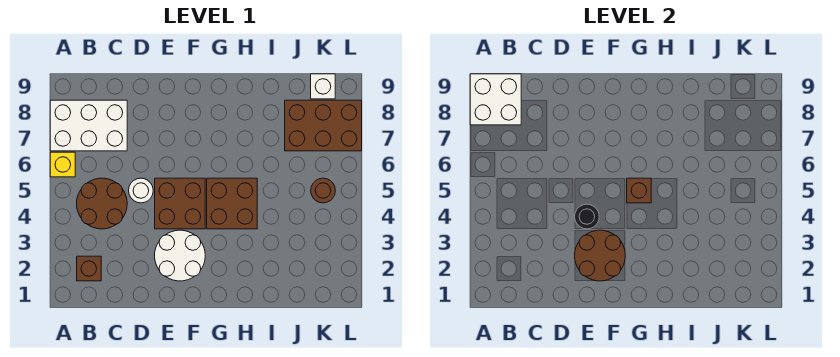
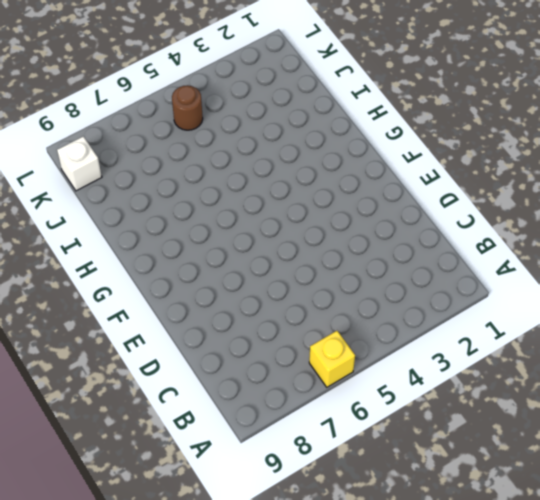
none -> white brick A7:C8 level 1
none -> brown brick B2 level 1
none -> brown round brick B4:C5 level 1

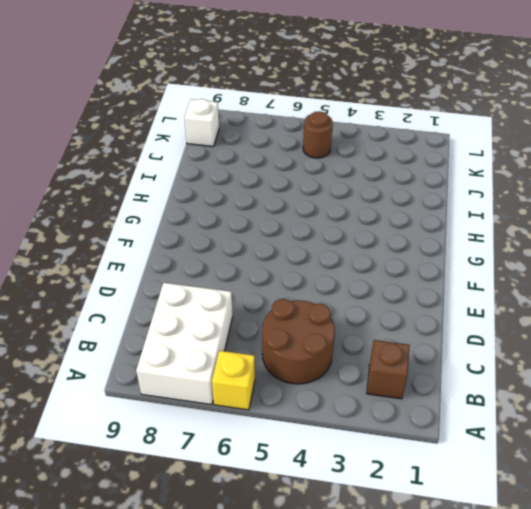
none -> white round brick D5 level 1
none -> white round brick E2:F3 level 1
none -> brown brick E4:F5 level 1

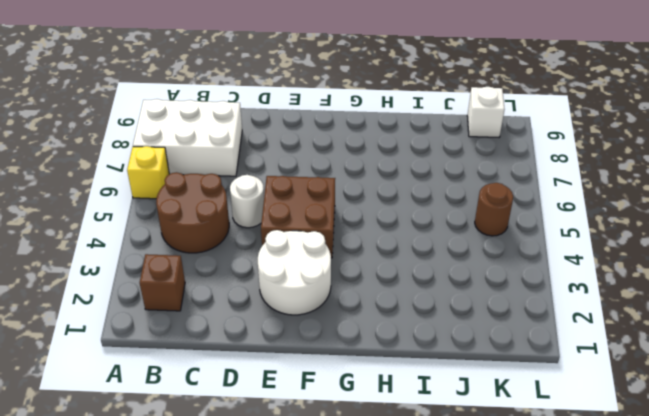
none -> brown brick G4:H5 level 1
none -> brown brick J7:L8 level 1
none -> white brick A8:B9 level 2

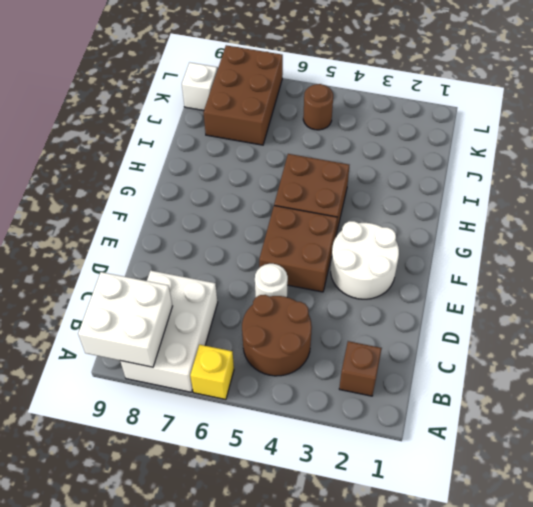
none -> brown round brick E2:F3 level 2
none -> black round brick E4 level 2
none -> brown brick G5 level 2

